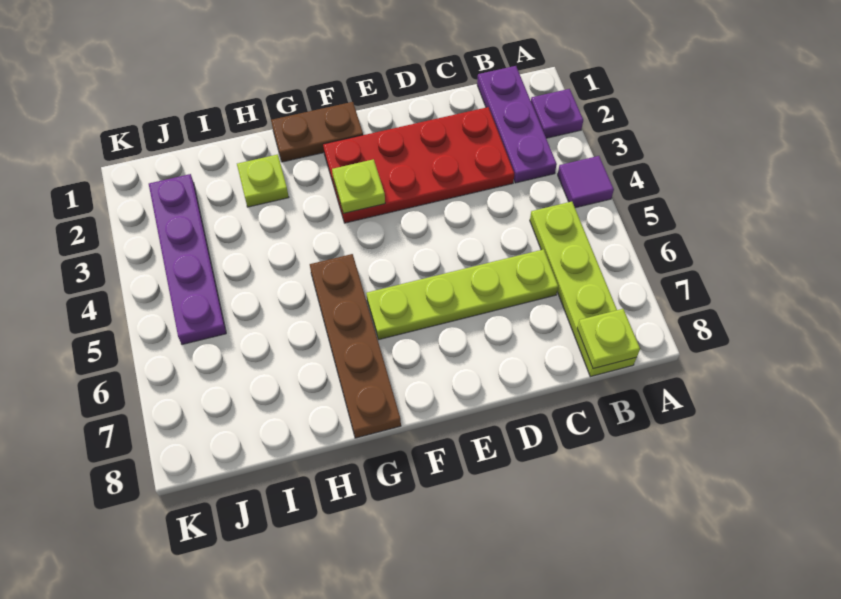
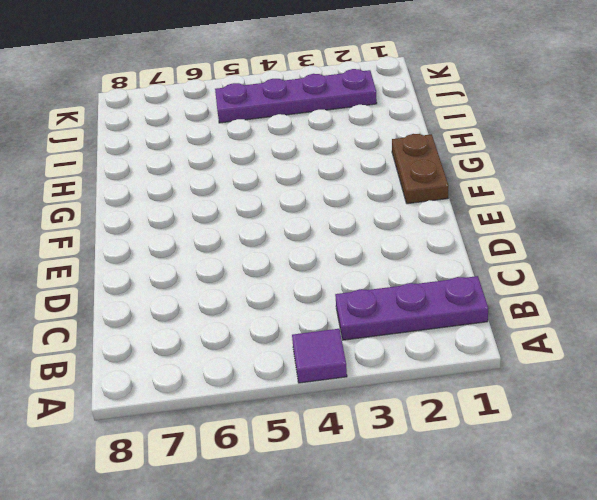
none -> purple plate A2 level 1
none -> lime plate B5:B8 level 1
none -> red plate C2:F3 level 1

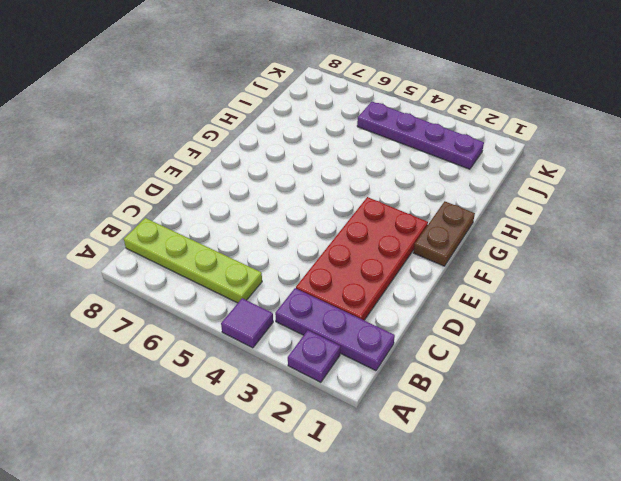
none -> lime plate C6:F6 level 1
none -> brown plate G5:G8 level 1
none -> lime plate H2 level 1

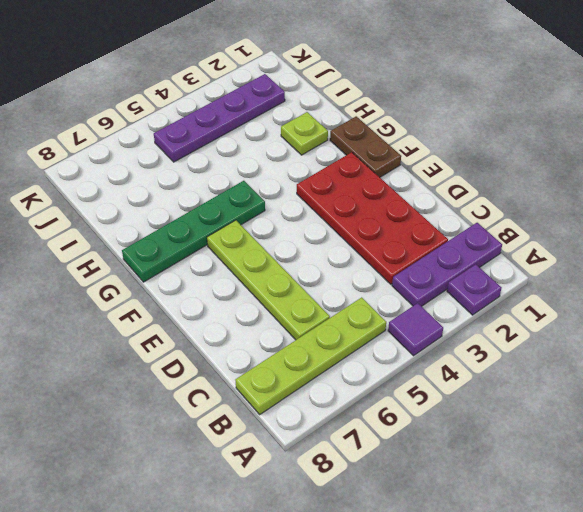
green plate G5:G8 level 1 -> brown plate G5:G8 level 1
none -> lime plate B8 level 2
none -> lime plate F3 level 2

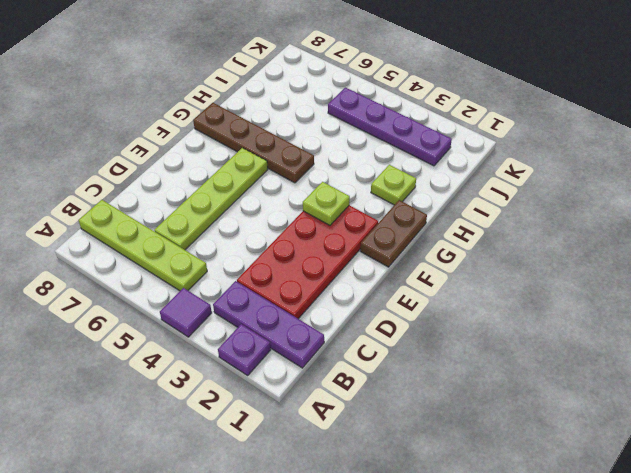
none -> lime plate B8 level 2

